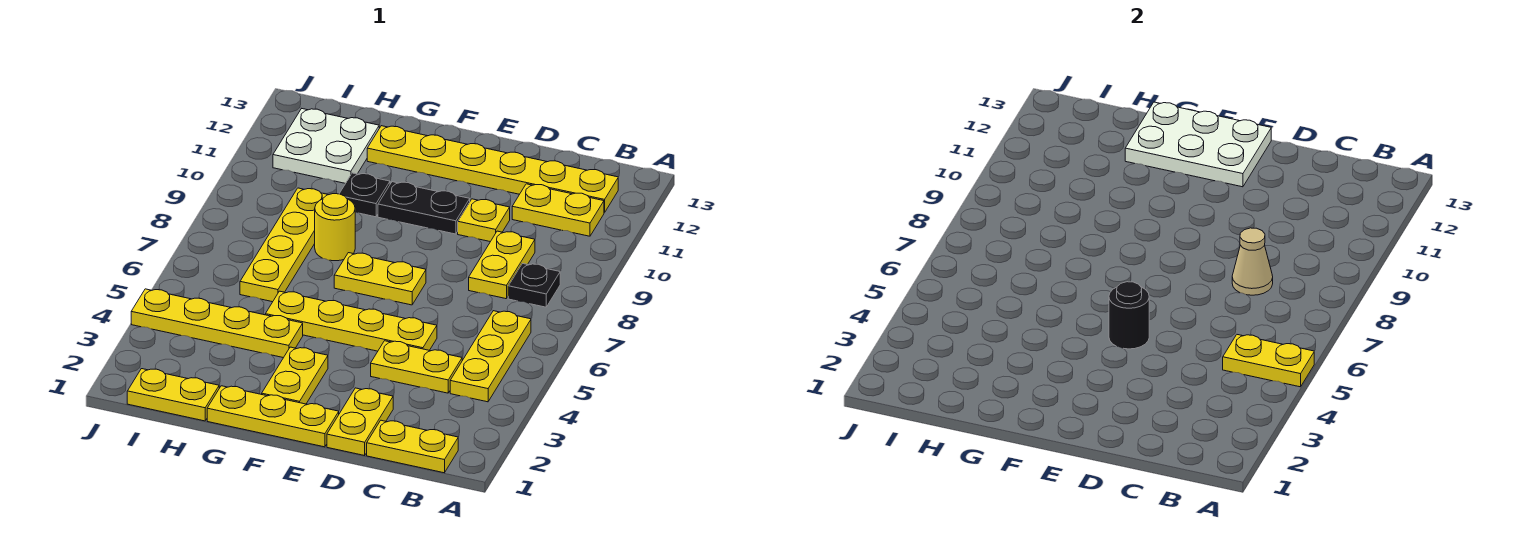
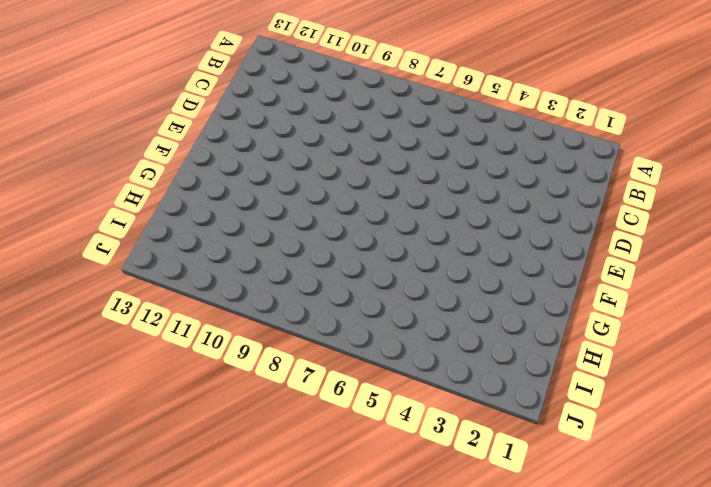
none -> yellow plate B1:C1 level 1
none -> yellow plate B4:B6 level 1
none -> black plate B8 level 1

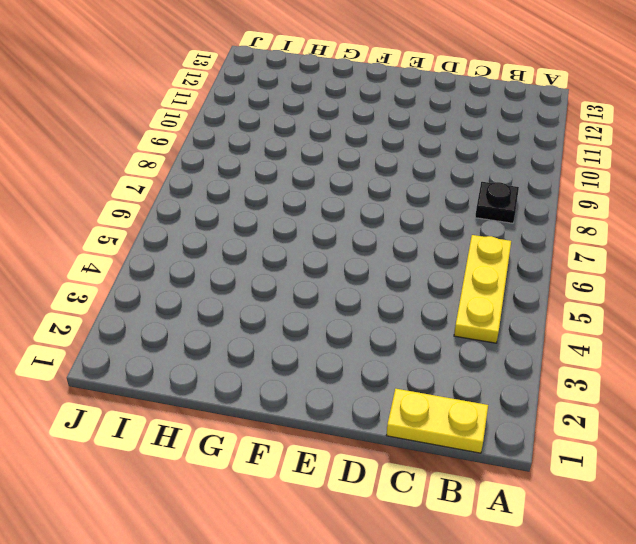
none -> yellow plate B11:C11 level 1
none -> yellow plate B12:G12 level 1
none -> yellow plate C4:D4 level 1

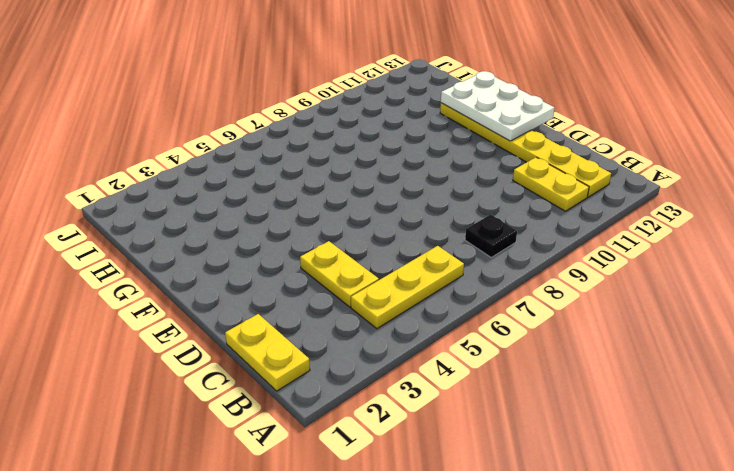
none -> yellow plate C8:C9 level 1
none -> yellow plate D1:D2 level 1
none -> yellow plate D5:G5 level 1

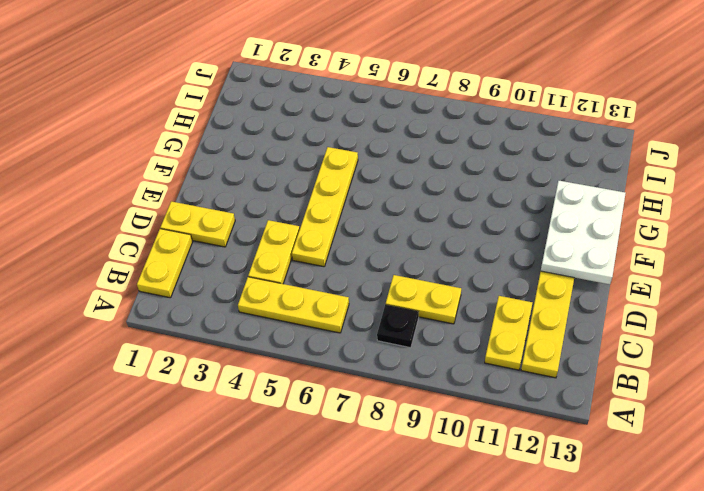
none -> yellow plate D10 level 1
none -> yellow plate E1:G1 level 1
none -> yellow plate E7:F7 level 1

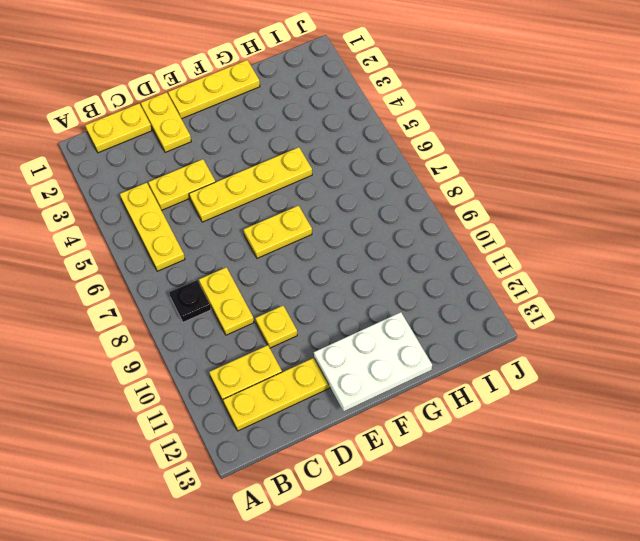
none -> black plate E10:F10 level 1
none -> yellow plate F2:F3 level 1
none -> yellow plate G4:J4 level 1

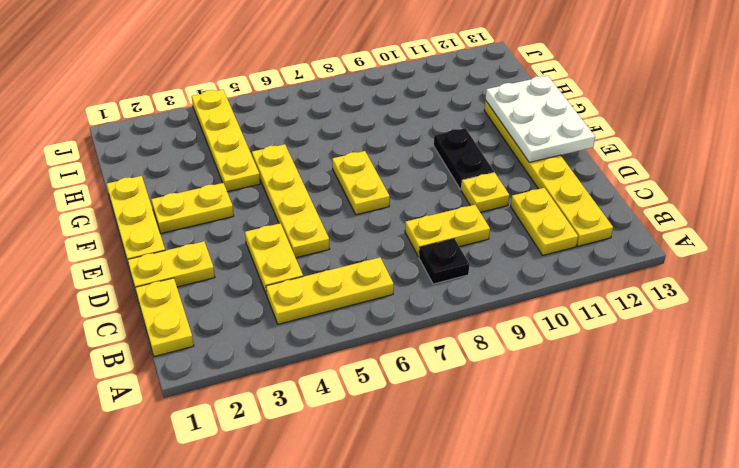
none -> yellow round brick G8 level 1
none -> black plate G10 level 1
none -> yellow plate H1:I1 level 1

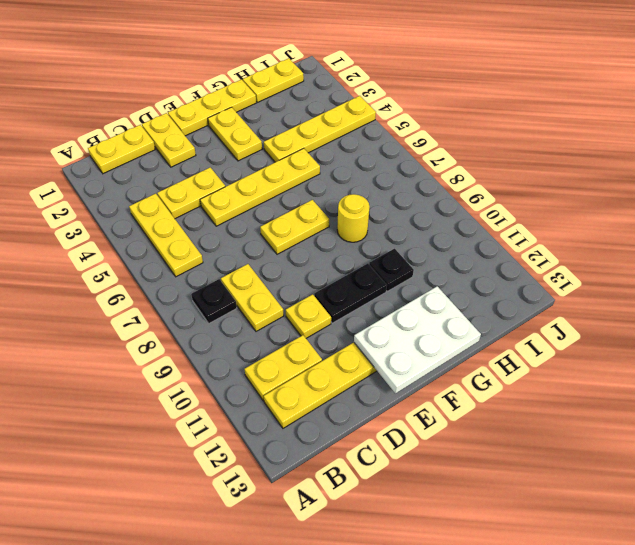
none -> yellow plate H6:H9 level 1
none -> white plate H11:I12 level 1
none -> yellow plate A5:B5 level 2

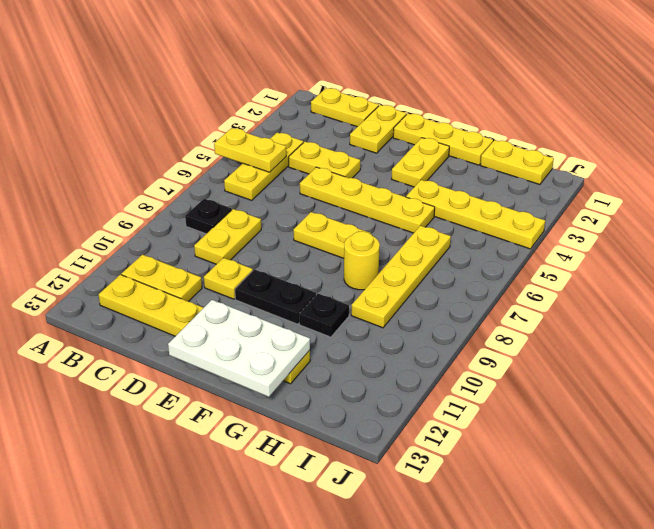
none -> white plate H11:I12 level 1
none -> tan cone C8 level 2
none -> black round brick E5 level 2

